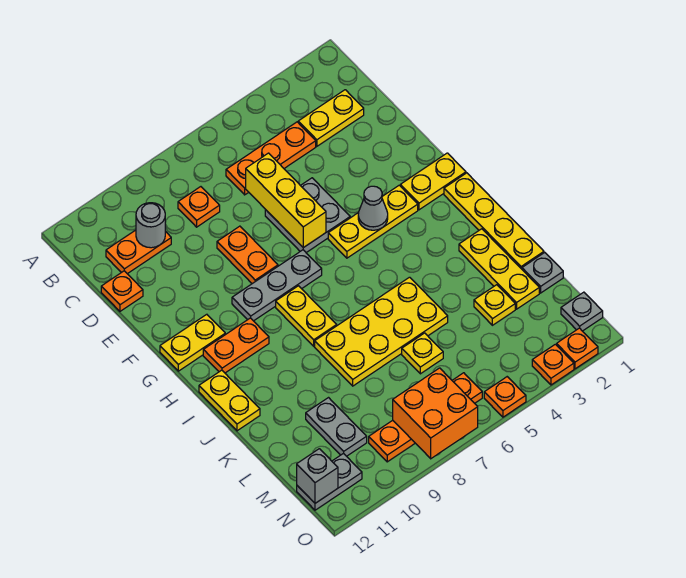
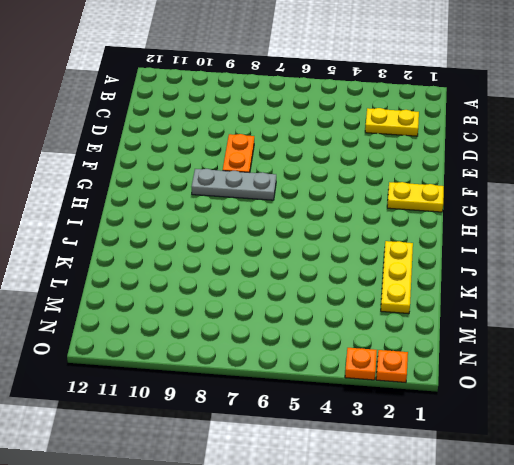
none -> orange plate C4:C6 level 1
none -> orange plate C8 level 1
none -> orange plate C10:C11 level 1
none -> orange plate D12 level 1

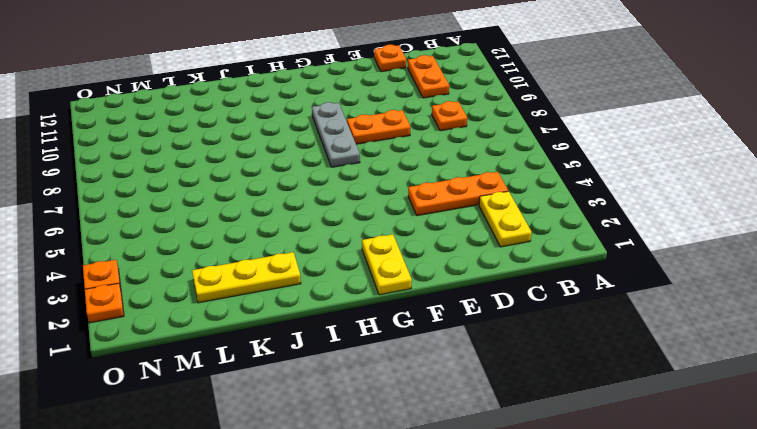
orange plate C4:E4 level 1 -> orange plate C4:C6 level 1
none -> grey plate E5:F6 level 1
none -> yellow plate G3:G5 level 1
none -> yellow plate G11:G12 level 1
none -> yellow plate H1:K1 level 1

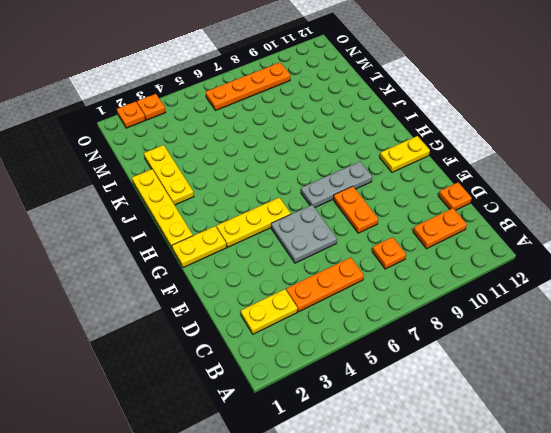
none -> yellow plate H8:I8 level 1
none -> orange plate H10:H11 level 1
none -> yellow plate I12:J12 level 1
none -> yellow plate J5:K8 level 1

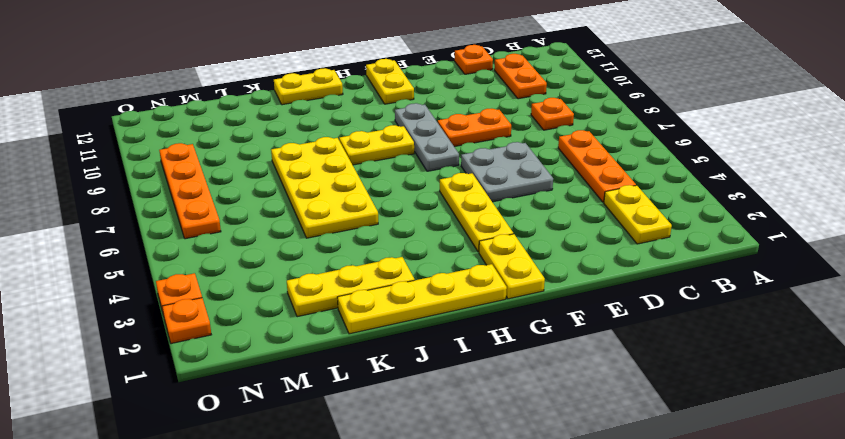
none -> orange plate H10:H11 level 1
none -> grey plate L1 level 1
none -> yellow plate L3 level 1
none -> yellow plate L6 level 1

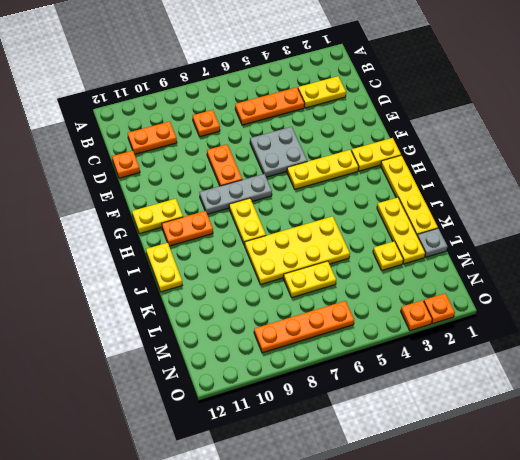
yellow plate L6:L7 level 1 -> yellow plate L6 level 1
none -> grey plate L10:M10 level 1
none -> grey plate N1 level 1
none -> grey plate N11:N12 level 1
none -> orange plate O5 level 1

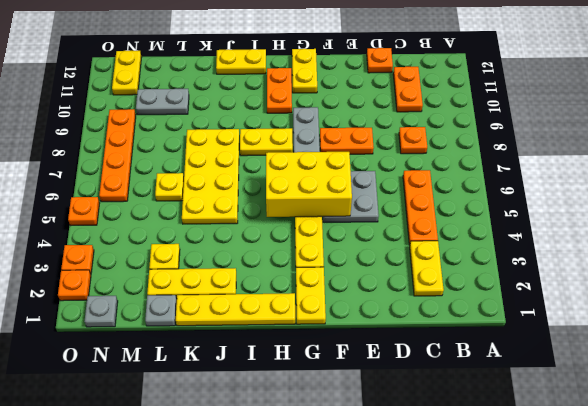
yellow brick F5:H6 level 2 -> yellow brick D6:F6 level 2
yellow plate N11:N12 level 1 -> grey plate N11:N12 level 1
none -> grey round brick C10 level 2
none -> grey cone G4 level 2
none -> orange brick N7:O8 level 2
none -> grey brick N12 level 2

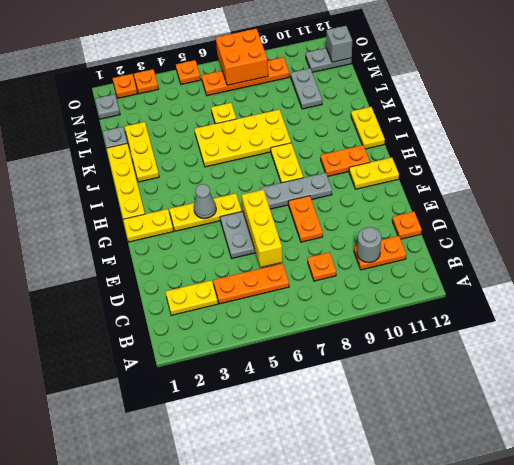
none -> yellow plate L3 level 1

